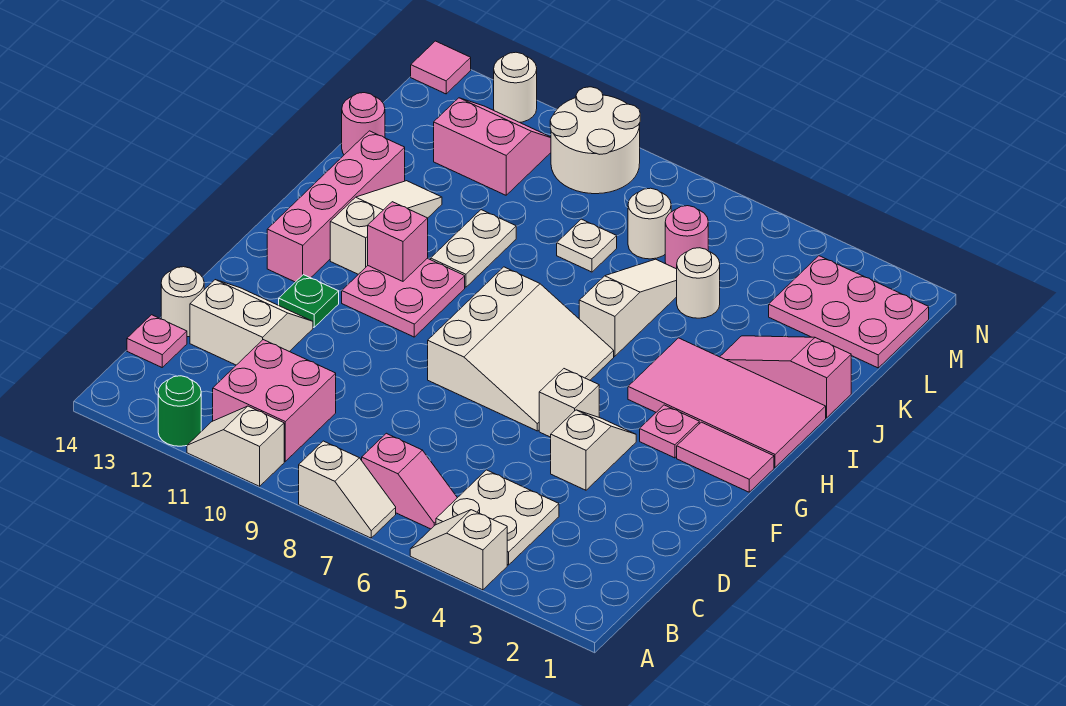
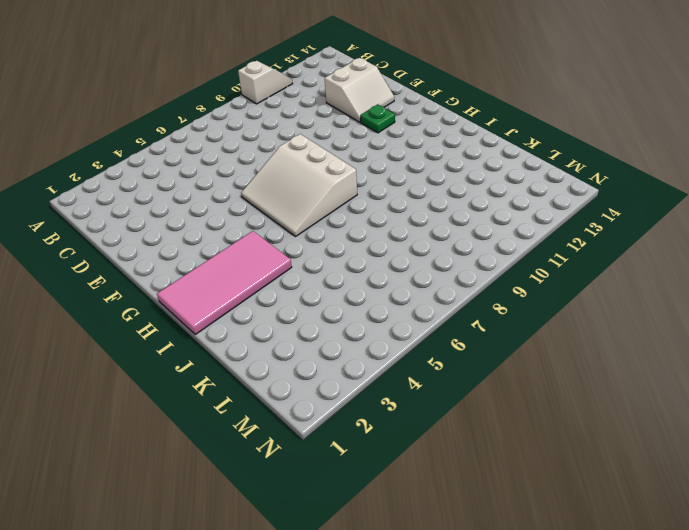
none -> white slope A4:A5 level 1 top 4
none -> white slope A7:A8 level 1 top 8
none -> green round brick A12 level 1
none -> white plate B4:C5 level 1

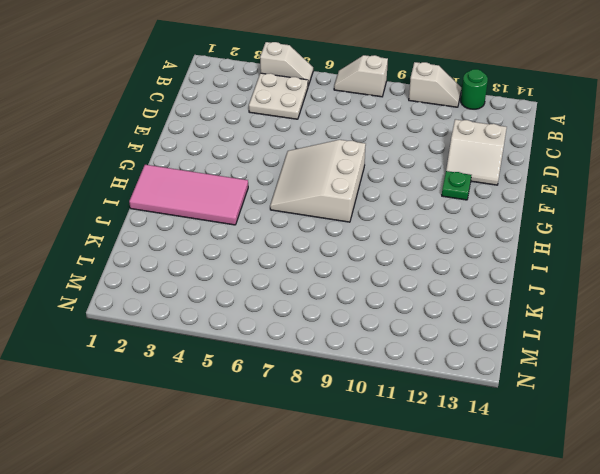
none -> pink slope B6:B7 level 1 top 7
none -> pink brick B10:C11 level 1
none -> pink plate C14 level 1
none -> white round brick D14 level 1

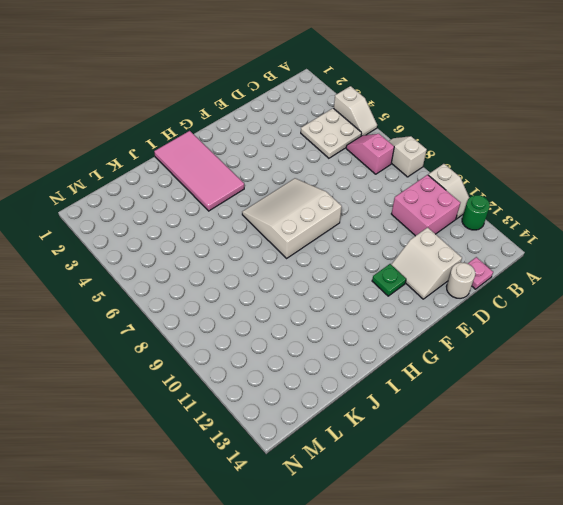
none -> white slope E4:F4 level 1 top E
none -> white brick F5 level 1
none -> pink tile G1:G2 level 1
none -> pink plate G3 level 1

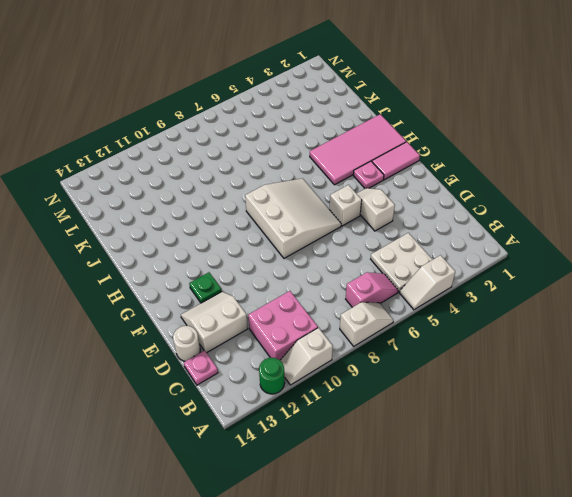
none -> pink plate G10:H11 level 1
none -> pink brick G13:J13 level 1
none -> white slope H12:J12 level 1 top H
none -> white slope I6:K6 level 1 top I

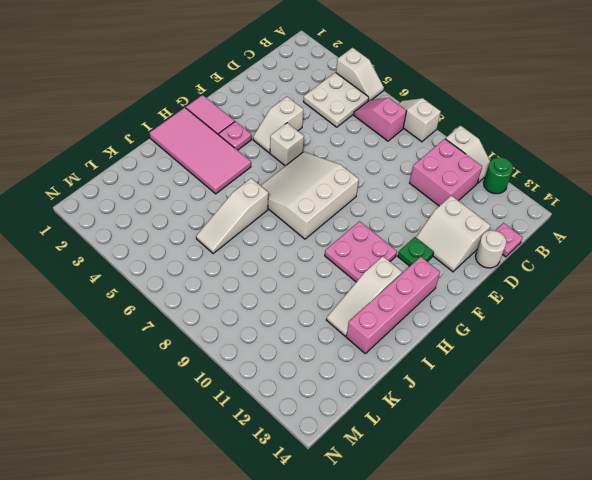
none -> white plate I10:J10 level 1
none -> pink slope J1:J3 level 1 top 1
none -> white round brick K5 level 1
none -> white plate K8 level 1

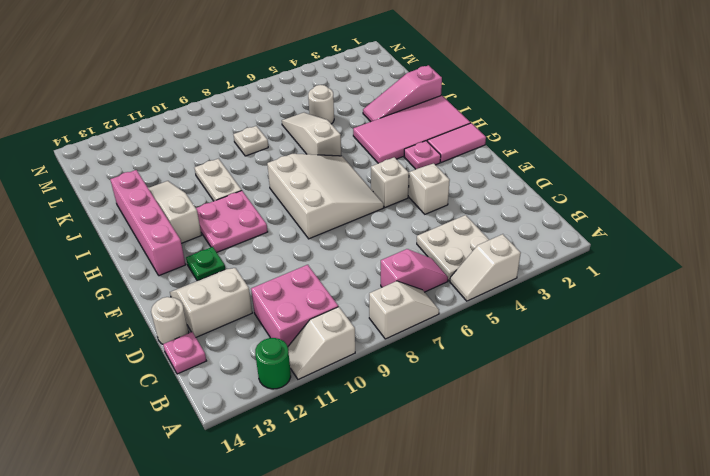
none -> pink round brick K14 level 1
none -> pink plate L1:M3 level 1
none -> pink round brick L6 level 1
none -> white round brick L7 level 1

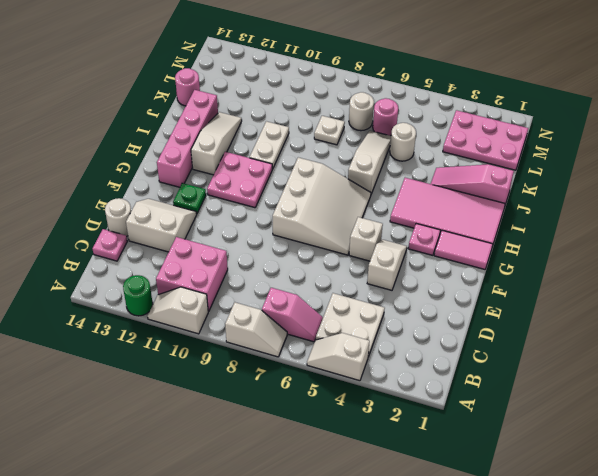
none -> pink slope L11:M12 level 1 top L
none -> white round brick M9:N10 level 1
none -> white round brick N12 level 1
none -> pink tile N14 level 1

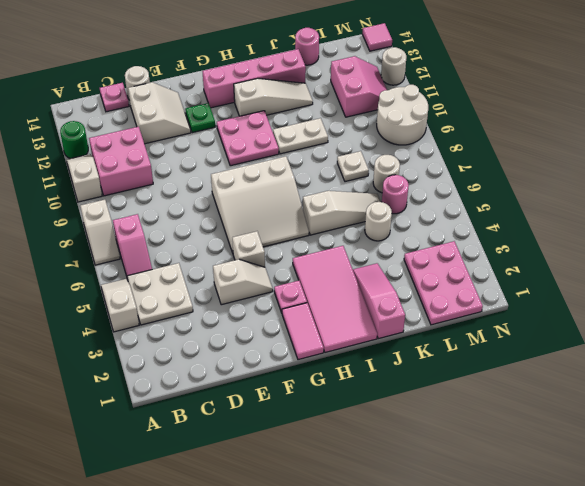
none -> pink brick H11 level 2

